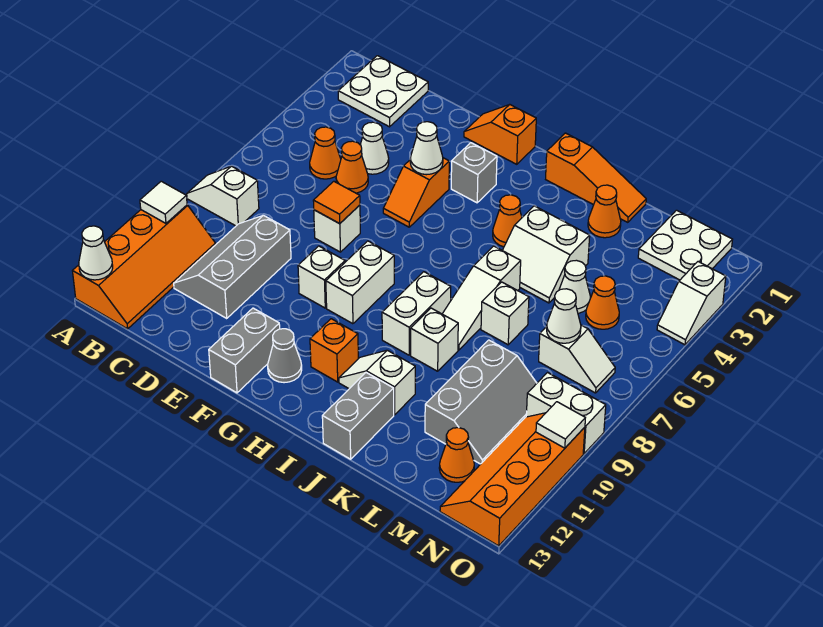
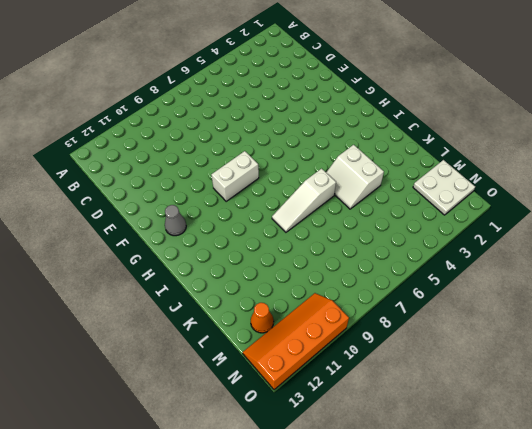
none -> white slope A8:B8 level 1 top B
none -> orange slope A10:B13 level 1 top A
none -> white plate B1:C2 level 1
none -> orange cone C5 level 1

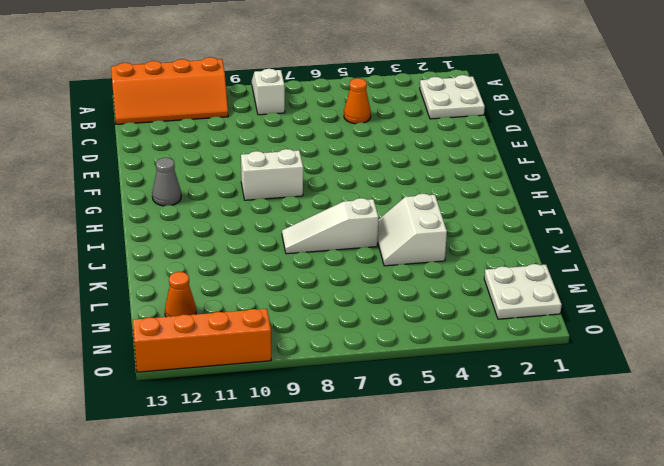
none -> grey slope C9:D11 level 1 top D
none -> white cone D4 level 1
none -> orange cone D5 level 1
none -> white brick E7 level 1

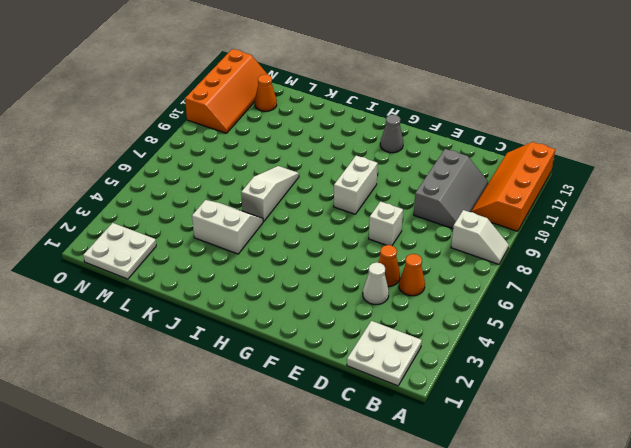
none -> orange slope F1:G1 level 1 top G
none -> orange slope F4:F5 level 1 top 4
none -> white brick F9 level 1
none -> grey brick F12:F13 level 1

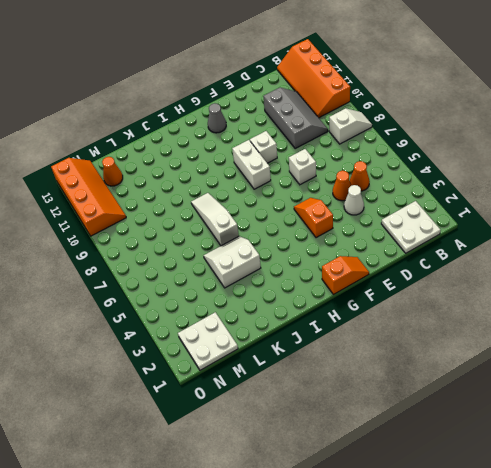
none -> grey brick F12:F13 level 1
none -> grey brick G3 level 1
none -> orange brick H11 level 1
none -> orange slope I1:K1 level 1 top I

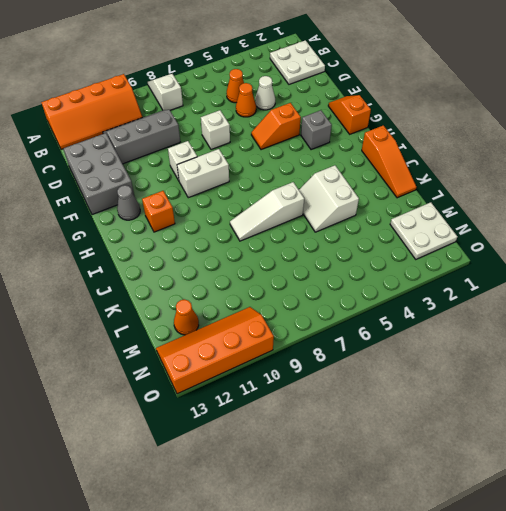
grey brick D12:F13 level 1 -> grey brick F12:F13 level 1
none -> orange cone I4 level 1
none -> white brick I8:I9 level 1
none -> white slope I11:J11 level 1 top J
none -> white brick J9 level 1

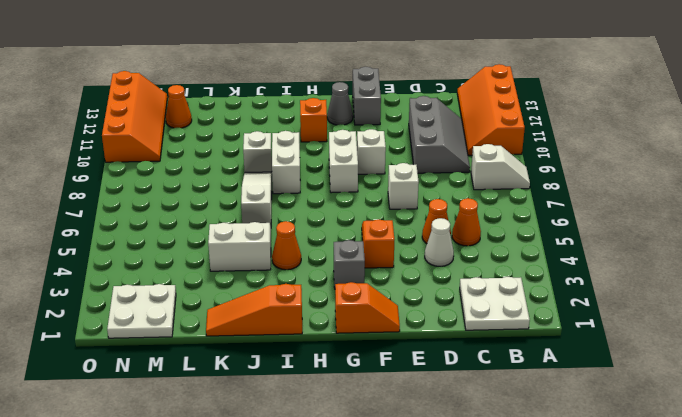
none -> white slope I11:J11 level 1 top J
none -> grey brick J12:J13 level 1
none -> orange cone K2 level 1
none -> white brick K7 level 1

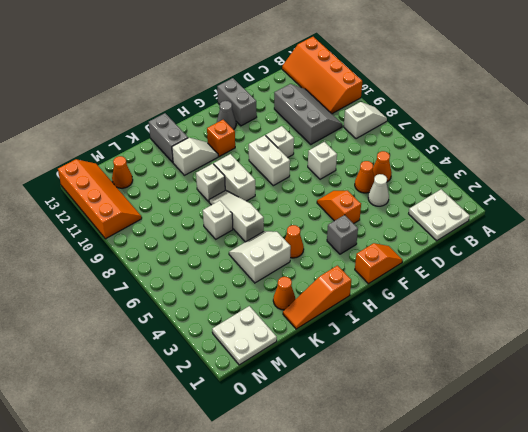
none -> white cone L5 level 1
none -> grey slope L9:M11 level 1 top L
none -> orange cone M5 level 1
none -> white slope M7:N7 level 1 top M

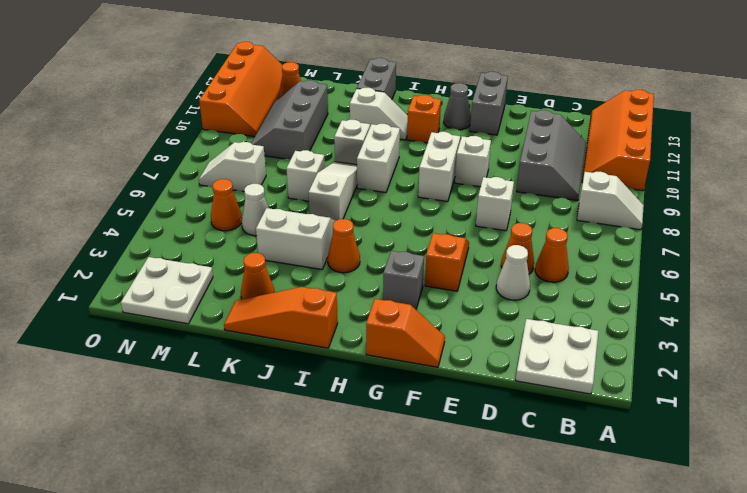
none -> white brick N9:O9 level 1
none -> white slope O3:O4 level 1 top 3
none -> white tile A10 level 2
none -> white cone A13 level 2

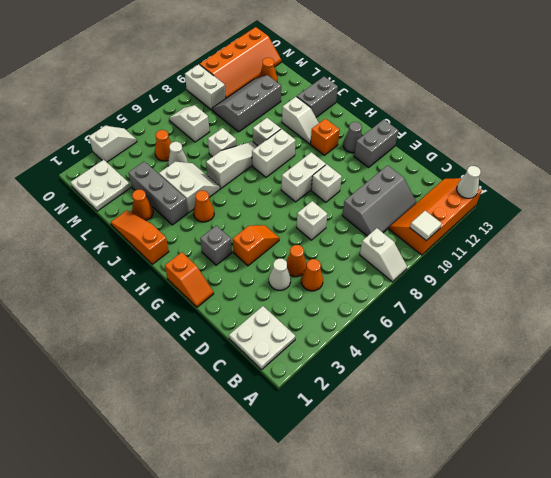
grey brick J3:L3 level 1 -> none
none -> orange tile E7 level 2
none -> white cone F4 level 2
none -> white cone M7 level 2
none -> white tile O10 level 2

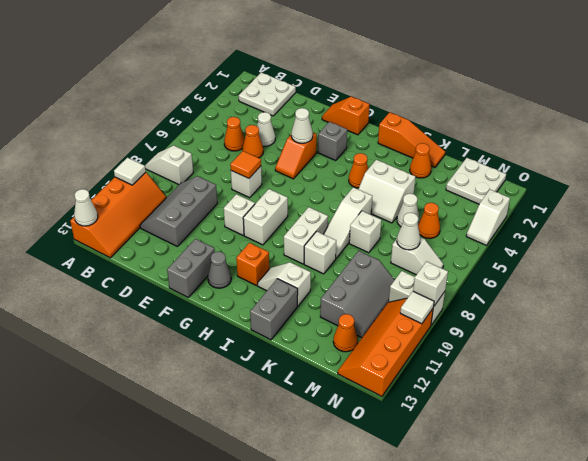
white brick O9 level 2 -> none

